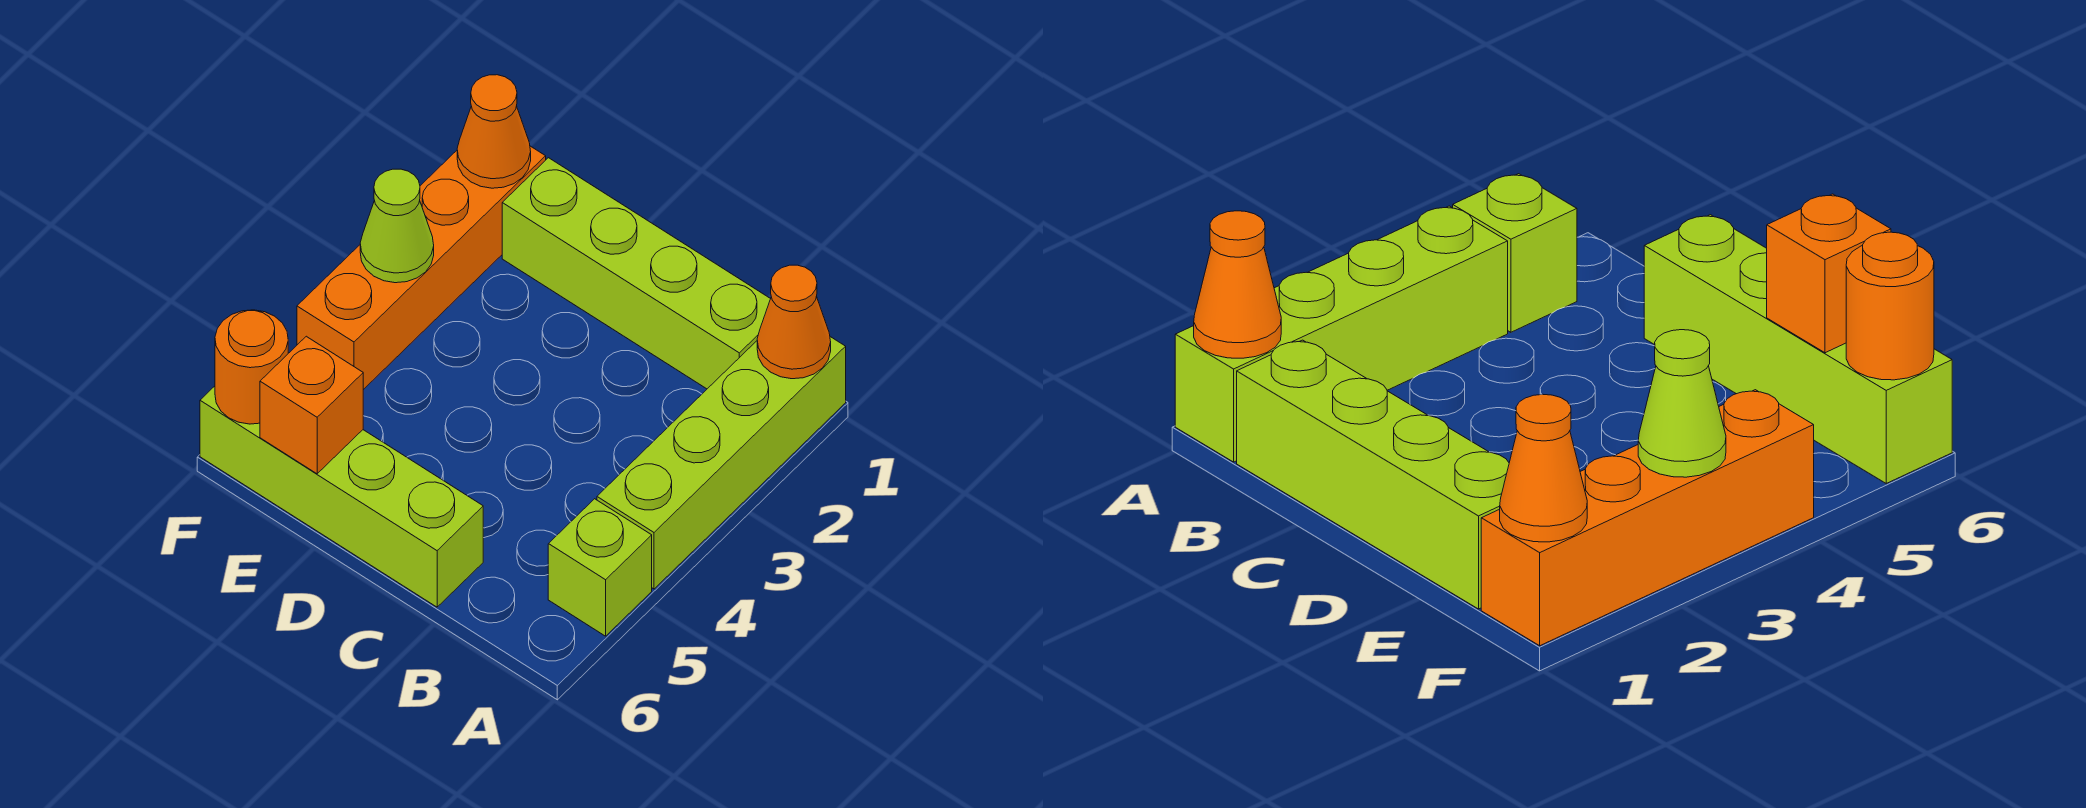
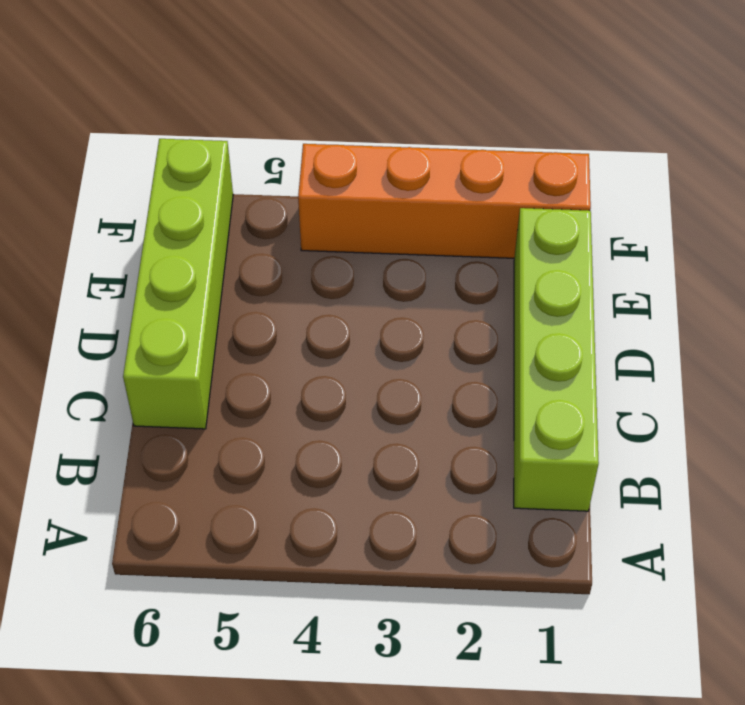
none -> lime brick A1:A4 level 1
none -> lime brick A5 level 1

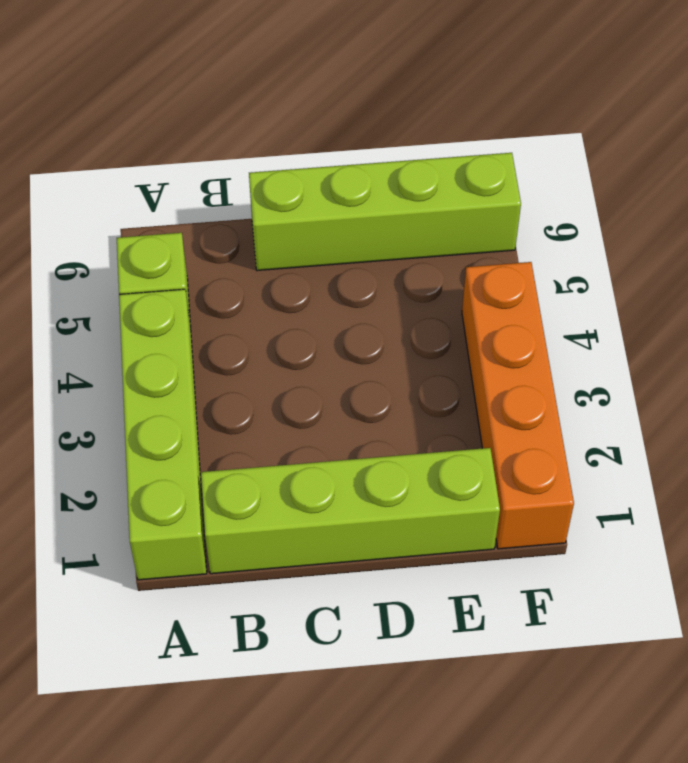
none -> orange cone A1 level 2
none -> orange brick E6 level 2

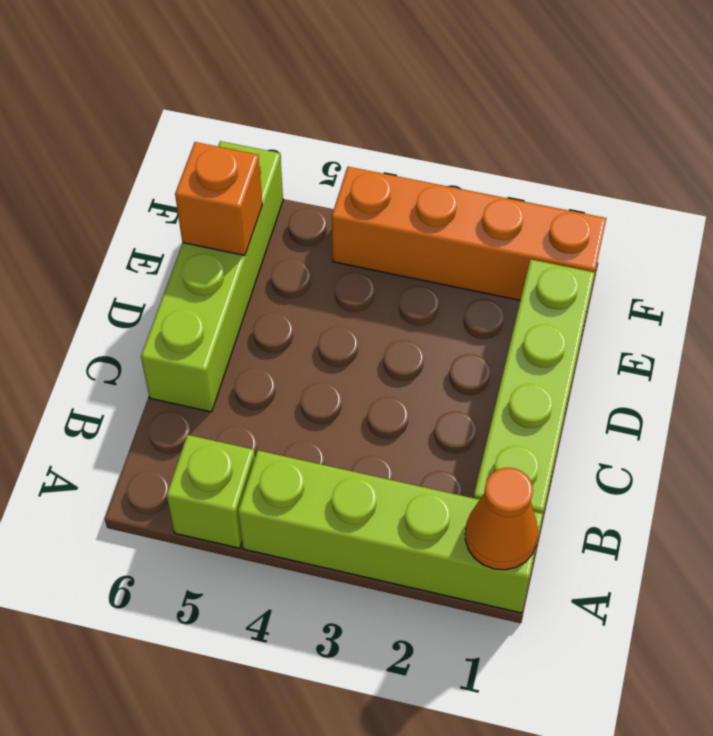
none -> orange cone F1 level 2
none -> lime cone F3 level 2

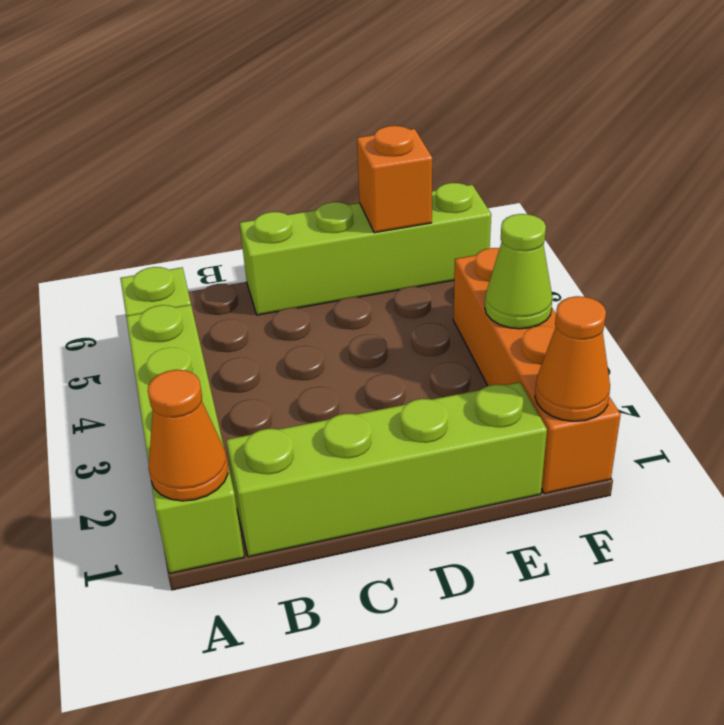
none -> orange round brick F6 level 2

